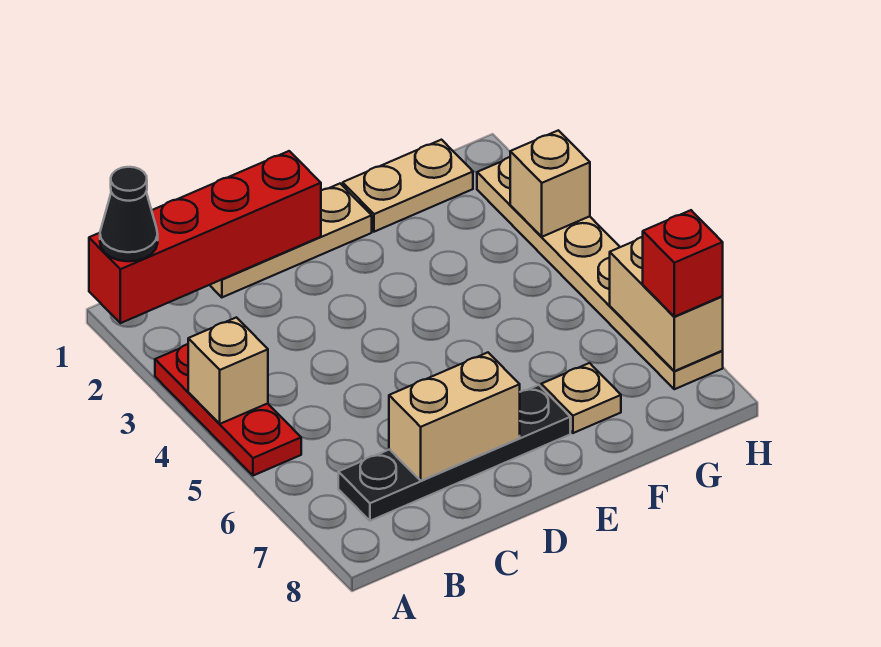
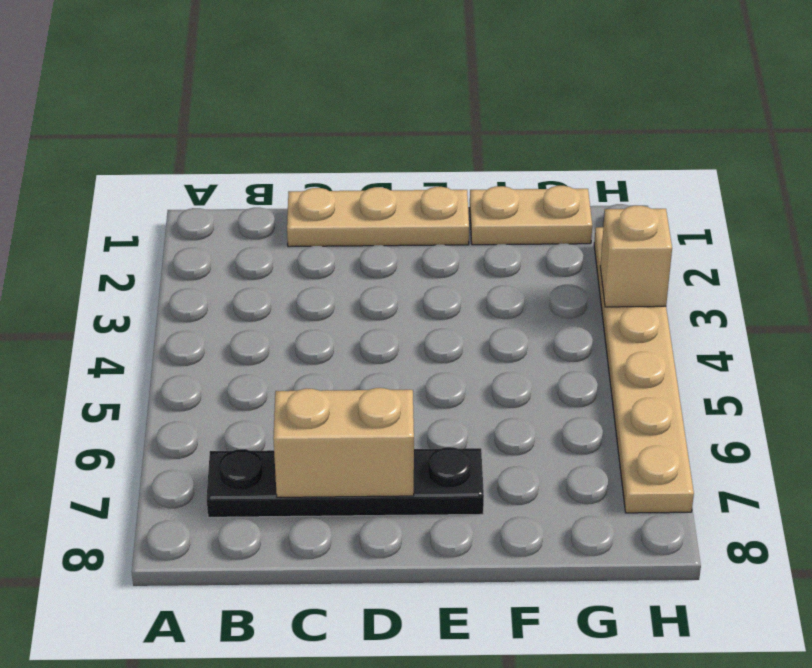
none -> red plate A3:A5 level 1
none -> tan plate F7 level 1
none -> red brick A1:D1 level 2

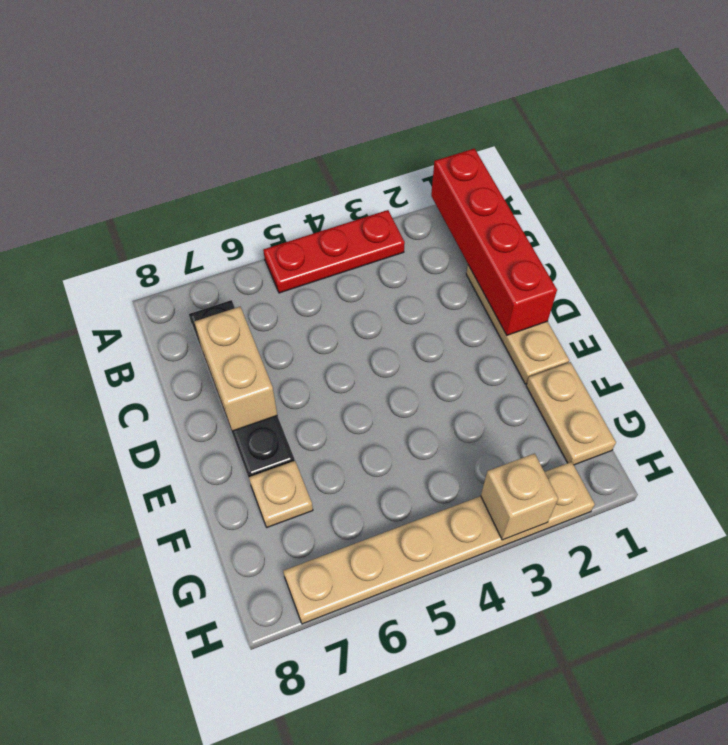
none -> tan brick A4 level 2
none -> tan brick H6:H7 level 2
none -> black cone A1 level 3

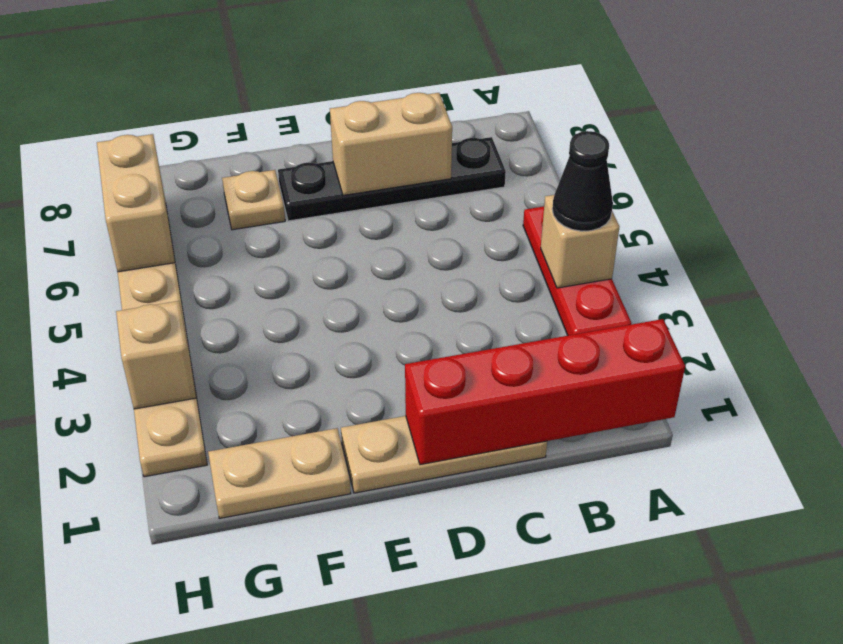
black cone A4 level 3 -> black cone A1 level 3
none -> red brick H7 level 3

